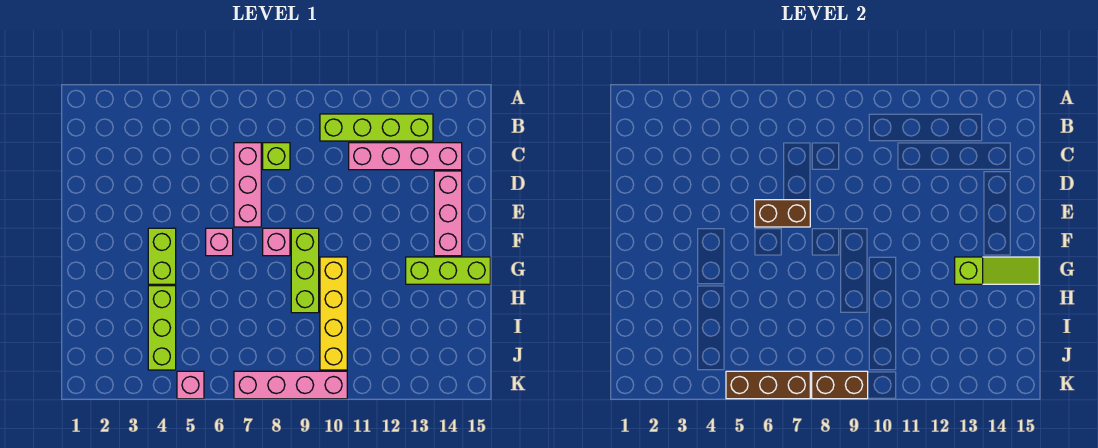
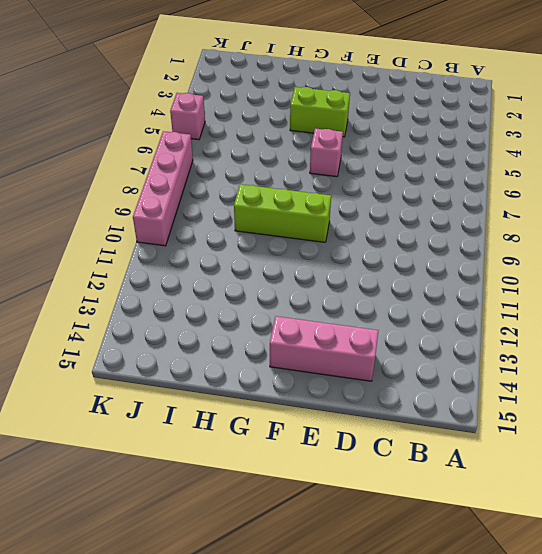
none -> lime brick B10:B13 level 1
none -> pink brick C7:E7 level 1
none -> lime brick C8 level 1

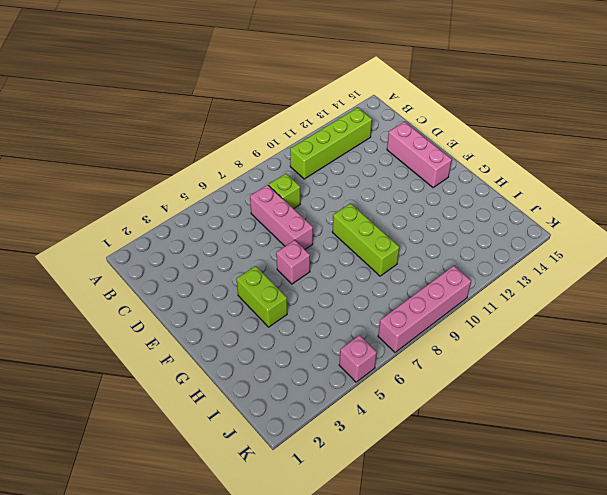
none -> pink brick C11:C14 level 1
none -> pink brick F8 level 1
none -> yellow brick G10:J10 level 1

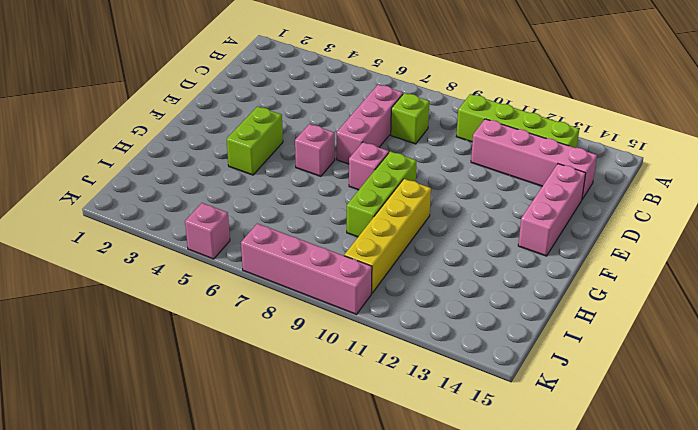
none -> lime brick G13:G15 level 1
none -> lime brick H4:J4 level 1
none -> brown brick E6:E7 level 2

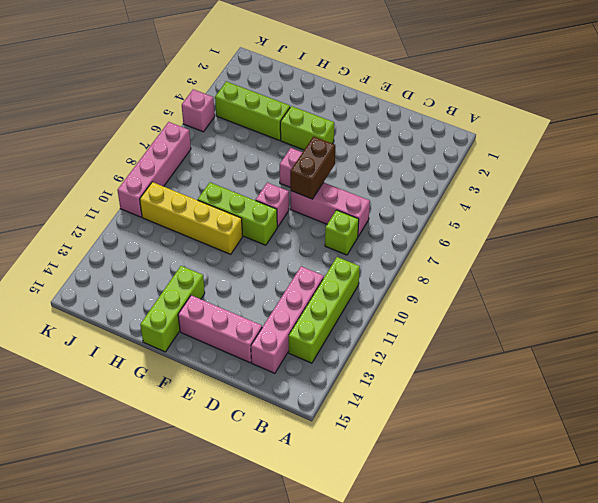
none -> lime slope G13:G15 level 2 top 13
none -> brown brick K5:K7 level 2
none -> brown brick K8:K9 level 2

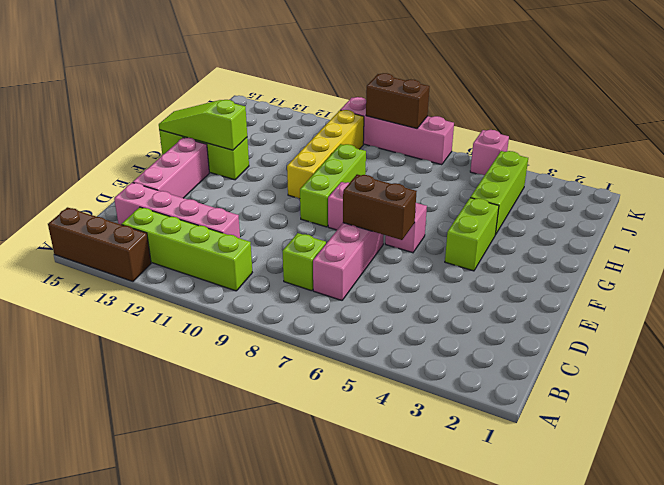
brown brick A13:A15 level 1 -> brown brick K5:K7 level 2

